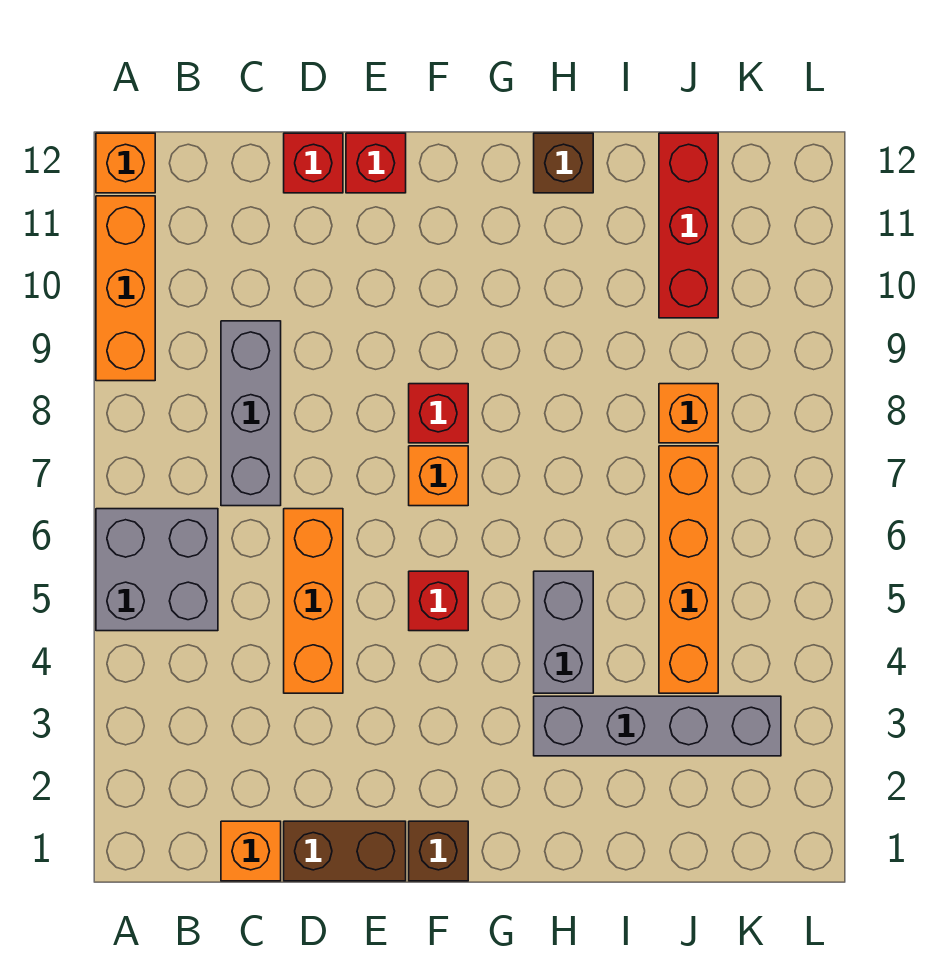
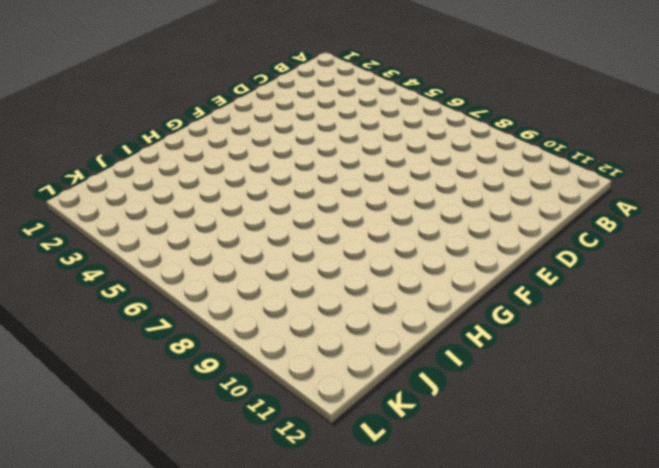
none -> grey brick A5:B6 level 1
none -> orange brick A9:A11 level 1
none -> orange brick A12 level 1

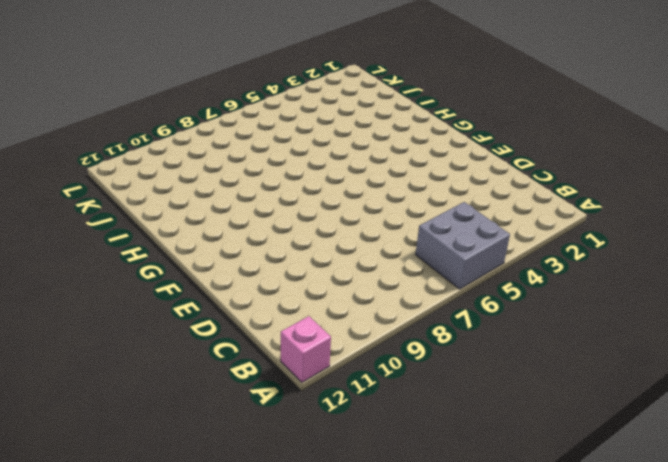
pink brick A12 level 1 -> orange brick A12 level 1
none -> orange brick A9:A11 level 1
none -> orange brick C1 level 1
none -> grey brick C7:C9 level 1

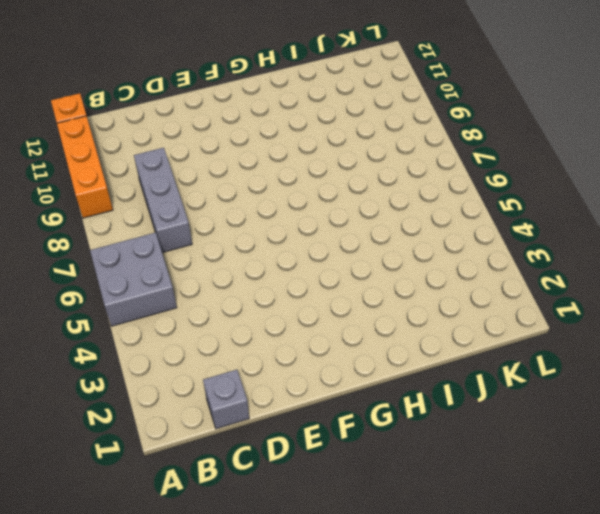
grey brick C1 level 1 -> orange brick C1 level 1
none -> brown brick D1:E1 level 1
none -> orange brick D4:D6 level 1
none -> red brick D12 level 1

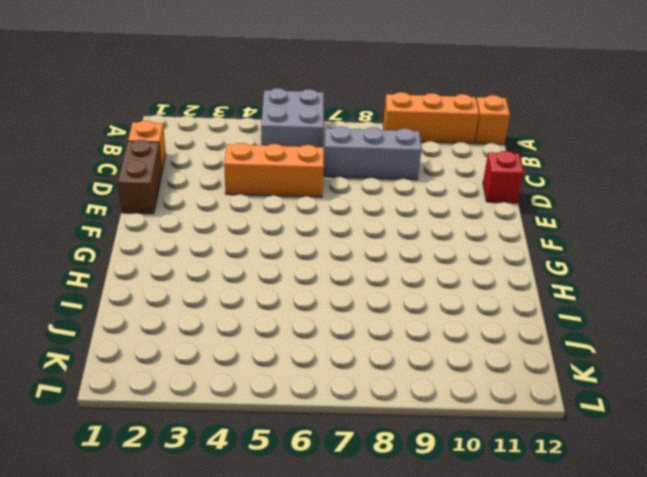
none -> red brick E12 level 1
none -> brown brick F1 level 1
none -> red brick F5 level 1

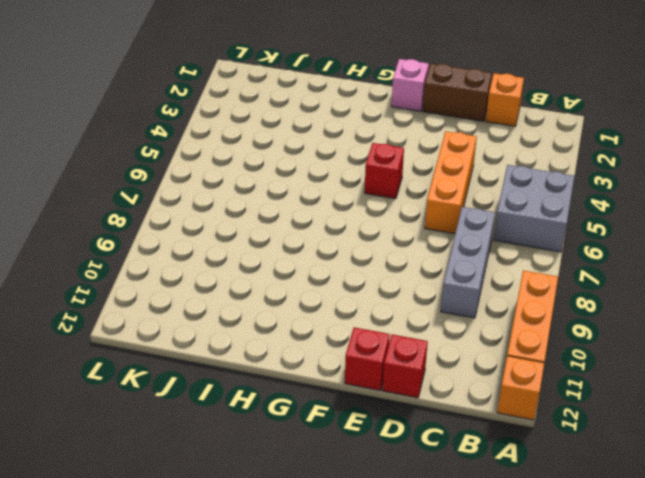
pink brick F1 level 1 -> brown brick F1 level 1
none -> orange brick F7 level 1
none -> red brick F8 level 1
none -> grey brick H3:K3 level 1

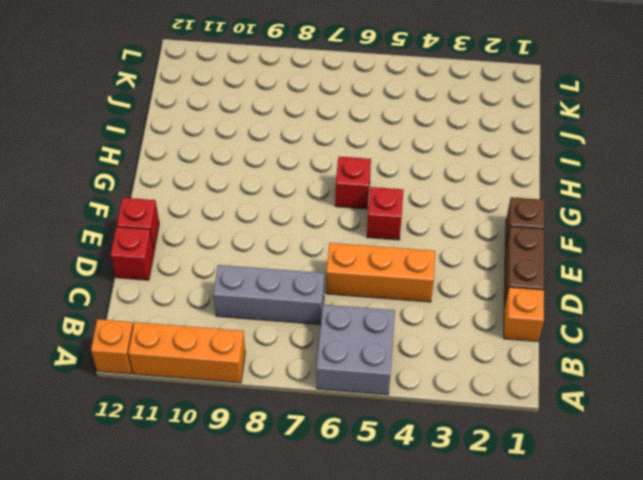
red brick G6 level 1 -> red brick F8 level 1
none -> orange brick F7 level 1
none -> grey brick H3:K3 level 1
none -> grey brick H4:H5 level 1

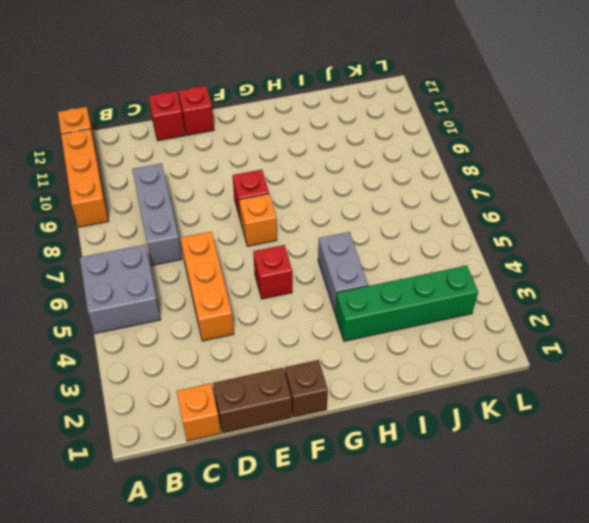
green brick H3:K3 level 1 -> grey brick H3:K3 level 1
none -> brown brick H12 level 1
none -> orange brick J4:J7 level 1
none -> orange brick J8 level 1

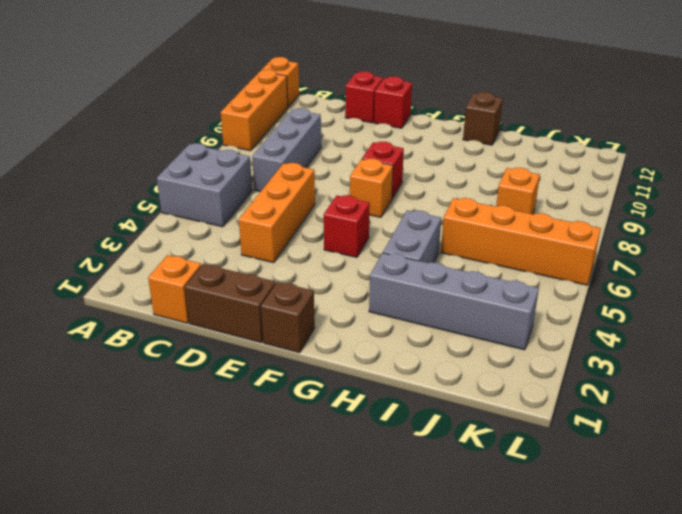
orange brick I6:L6 level 1 -> orange brick J4:J7 level 1
none -> red brick J10:J12 level 1

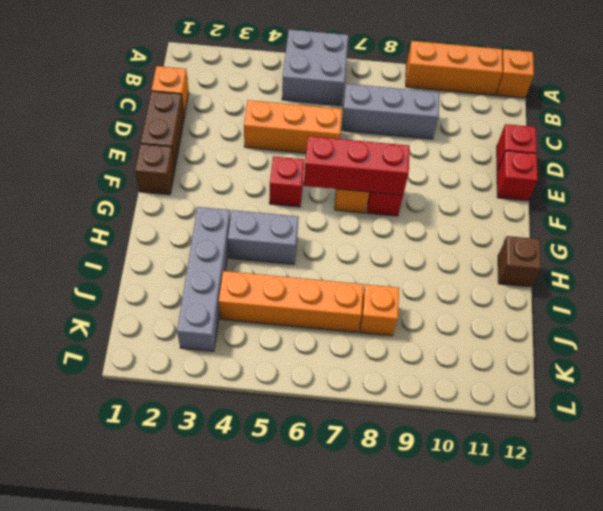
red brick F6:F8 level 2 -> red brick J10:J12 level 1

